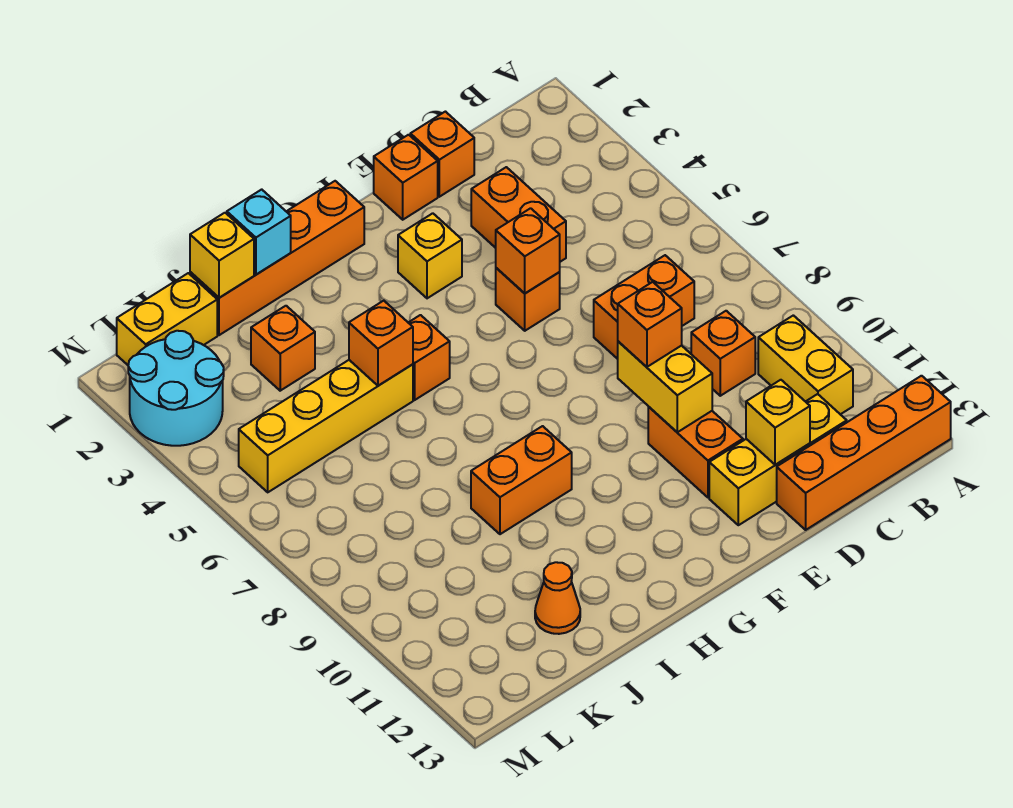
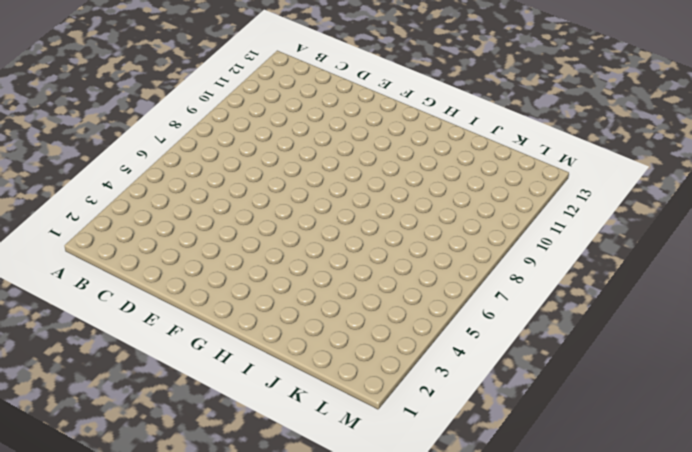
none -> orange brick A13:D13 level 1
none -> yellow brick B10:B11 level 1
none -> orange brick C7:D7 level 1

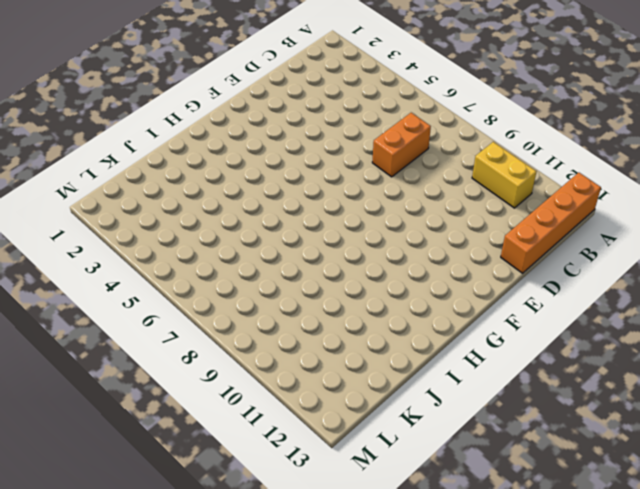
none -> orange brick C9 level 1
none -> yellow brick C12:E12 level 1
none -> orange brick D1 level 1

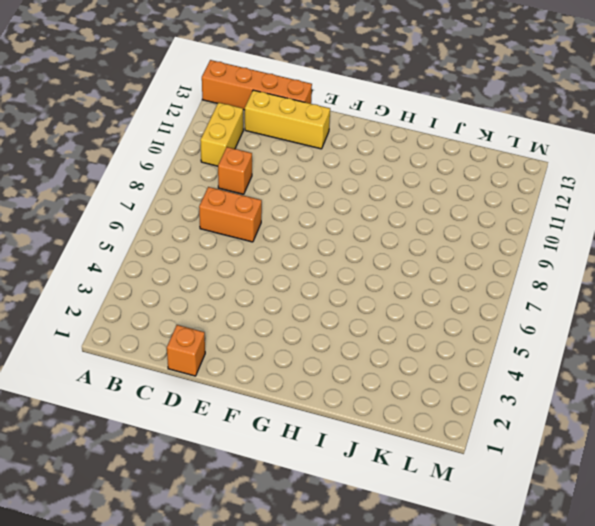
none -> orange brick D3:D4 level 1
none -> orange brick E1 level 1
none -> orange brick E5 level 1

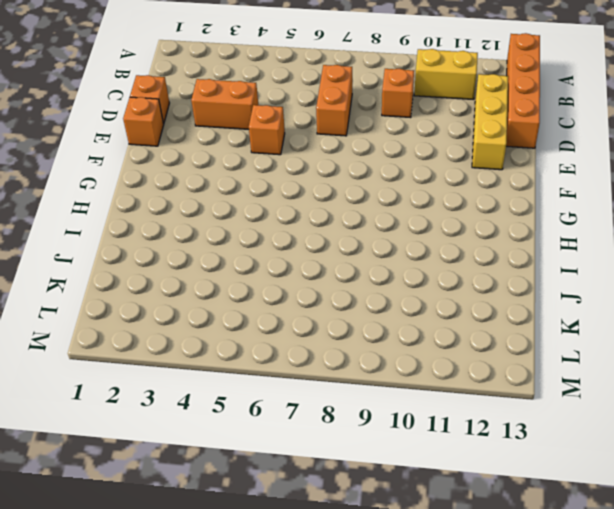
none -> orange brick E10:E11 level 1
none -> yellow brick F3 level 1
none -> orange brick G1:J1 level 1

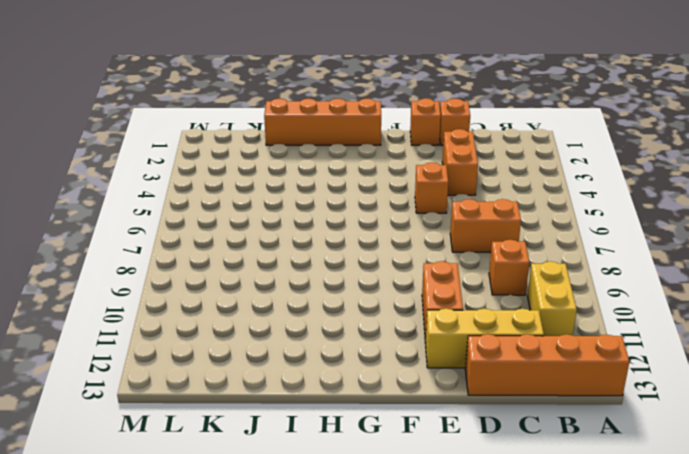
none -> yellow brick F3 level 1
none -> orange brick H5 level 1
none -> orange brick H9:I9 level 1

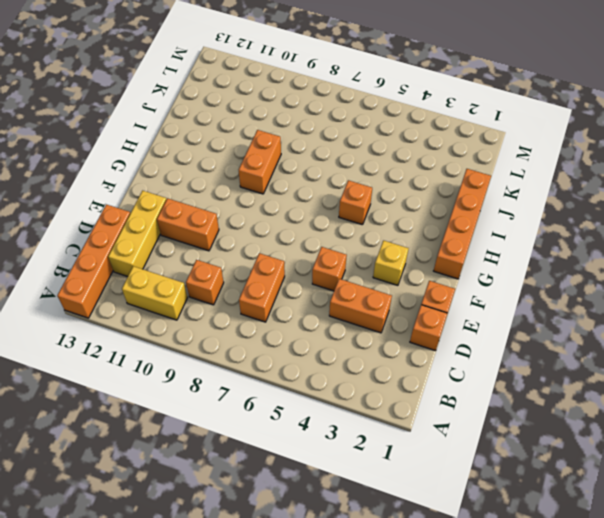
none -> yellow brick I5:L5 level 1
none -> orange brick J3 level 1
none -> orange cone J12 level 1

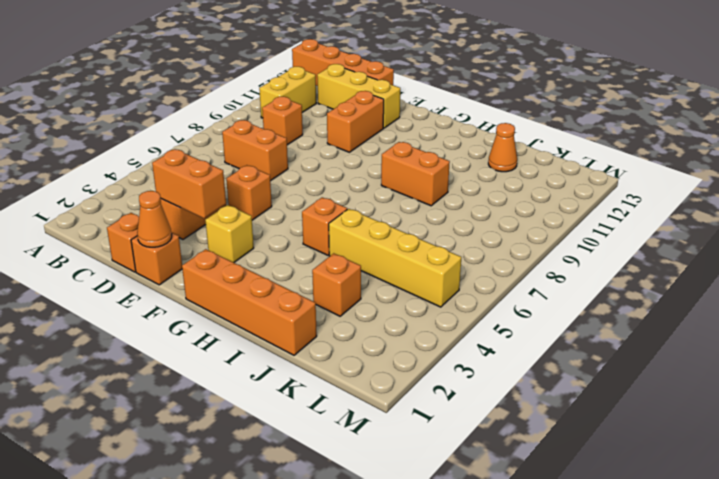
orange brick D3:E3 level 2 -> none
orange cone E1 level 2 -> none
none -> yellow brick K1:L1 level 1
none -> cyan round brick L2:M3 level 1
none -> yellow brick D12 level 2

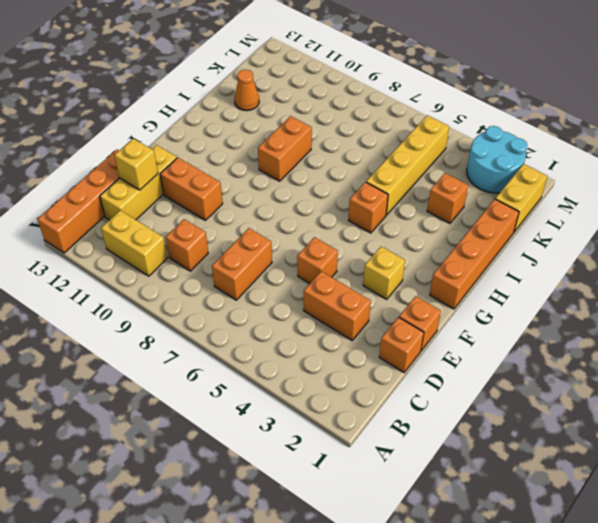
none -> orange brick E5 level 2
none -> yellow brick E9:E10 level 2
none -> cyan brick I1 level 2

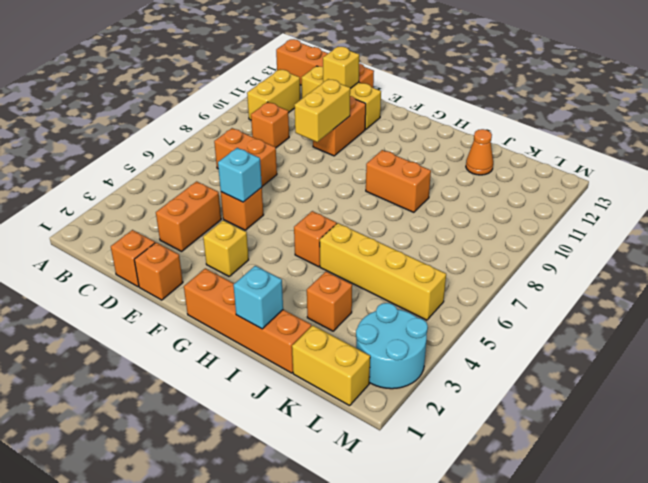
cyan brick E5 level 2 -> orange brick E5 level 2
none -> orange brick I5 level 2
none -> yellow brick J1 level 2
none -> orange brick E9 level 3

